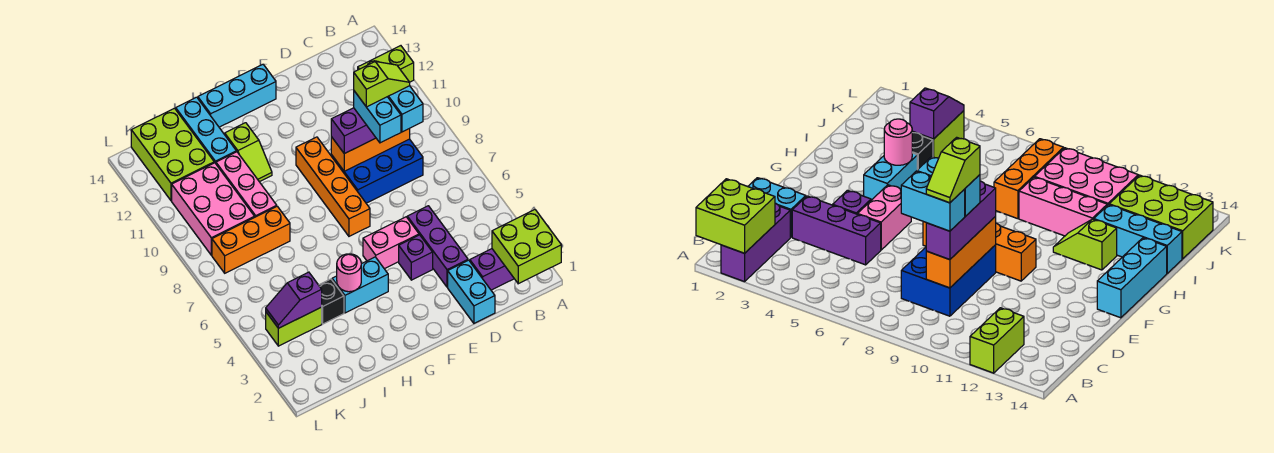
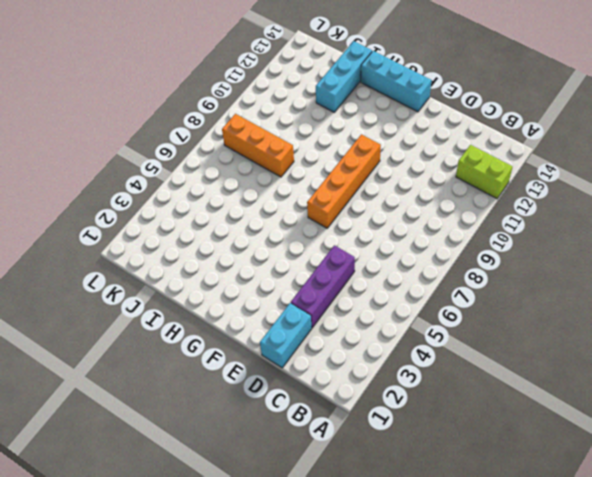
none -> purple brick A2:C2 level 1
none -> blue brick C8:E9 level 1
none -> purple brick E4 level 1

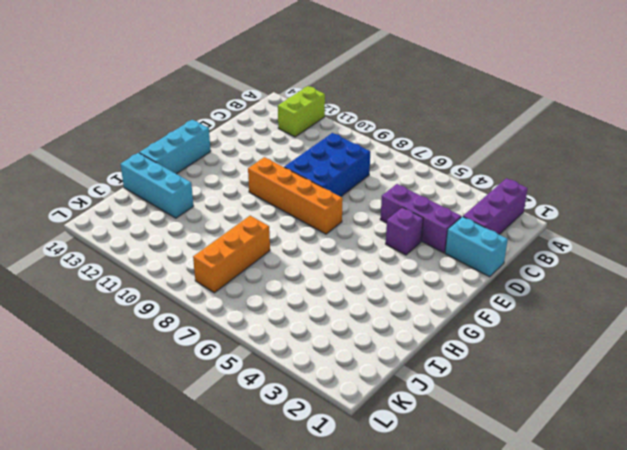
none -> pink brick E5:F5 level 1
none -> cyan brick G4:H4 level 1
none -> lime slope H11:H12 level 1 top 12

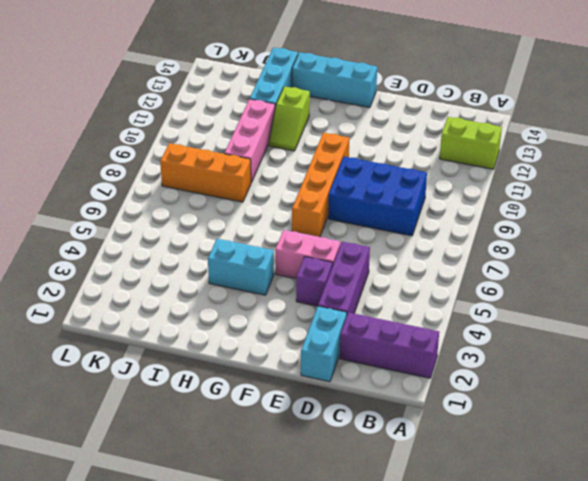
none -> black brick I4 level 1
none -> lime brick J4:K4 level 1
none -> pink brick J9:K11 level 1

